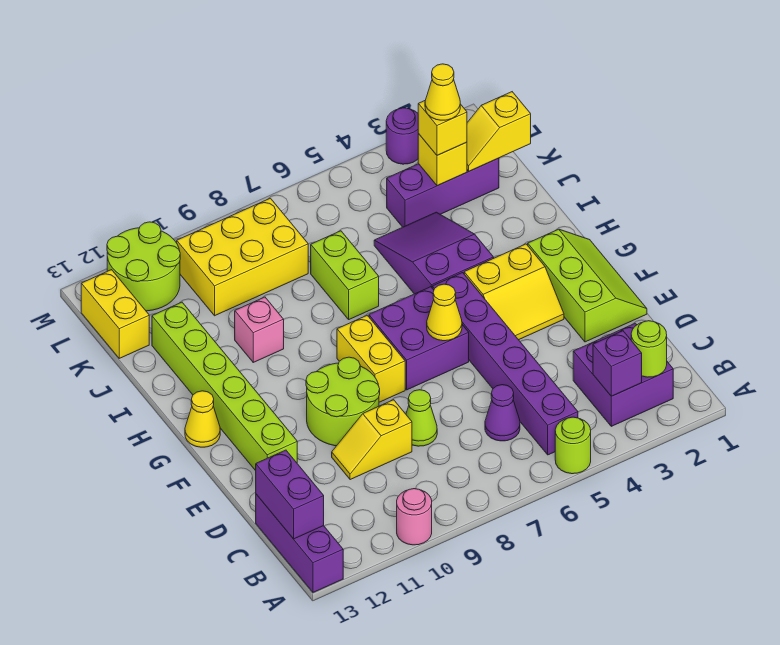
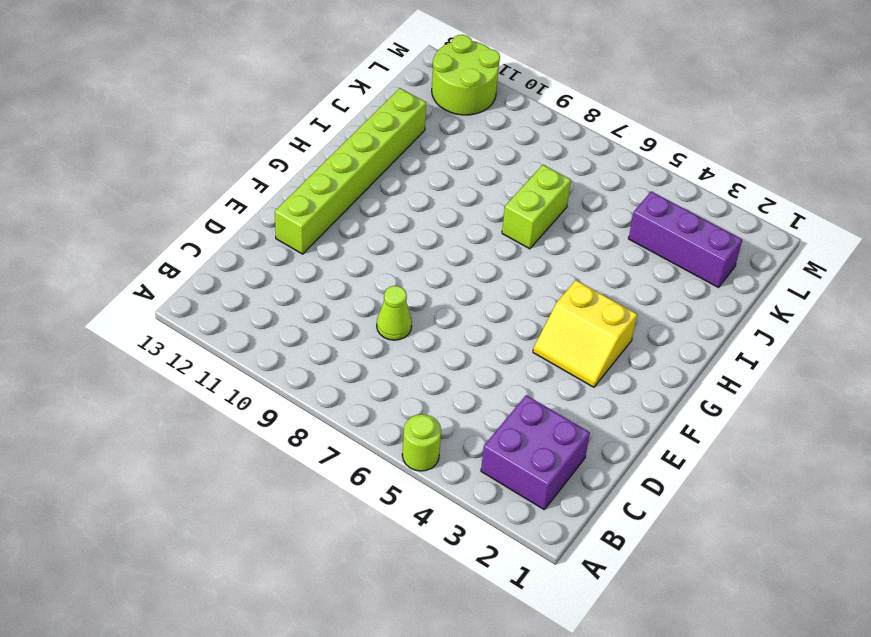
none -> pink round brick A10 level 1
none -> purple brick A13:C13 level 1
none -> purple brick B5:G5 level 1
none -> purple cone C6 level 1

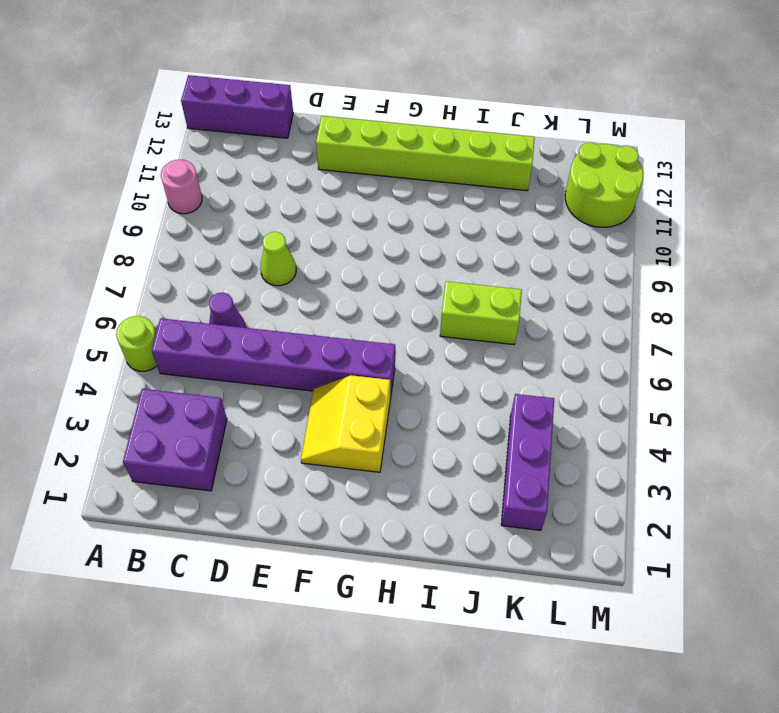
none -> yellow slope D9:D10 level 1 top 9
none -> lime slope E1:G2 level 1 top 2
none -> lime round brick E9:F10 level 1
none -> purple brick F6:G7 level 1

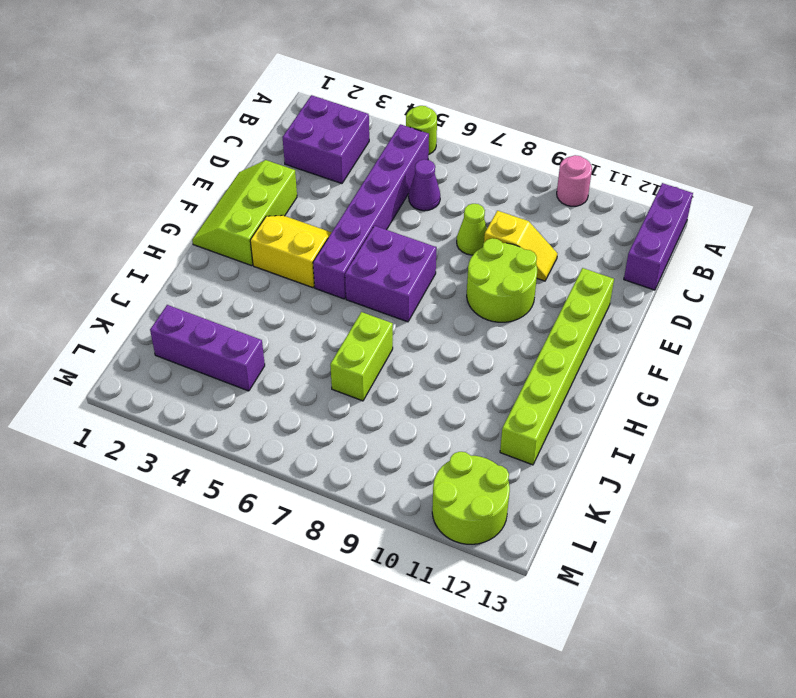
none -> yellow brick F8:G8 level 1
none -> yellow cone G13 level 1
none -> purple slope H4:J5 level 1 top H
none -> pink brick I10 level 1

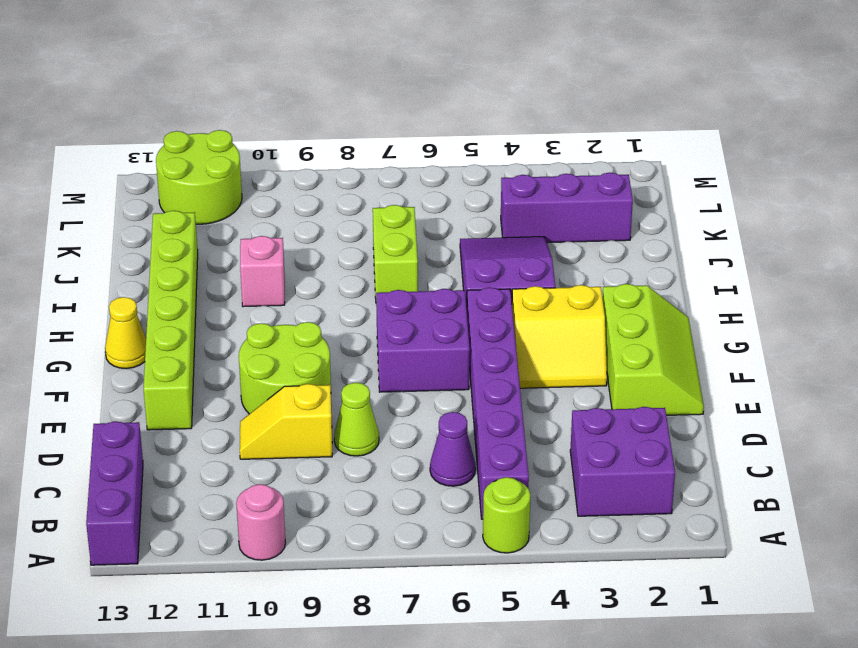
none -> yellow brick F8:G8 level 1
none -> yellow brick K8:L10 level 1
none -> yellow brick K13:L13 level 1
none -> purple round brick M3 level 1

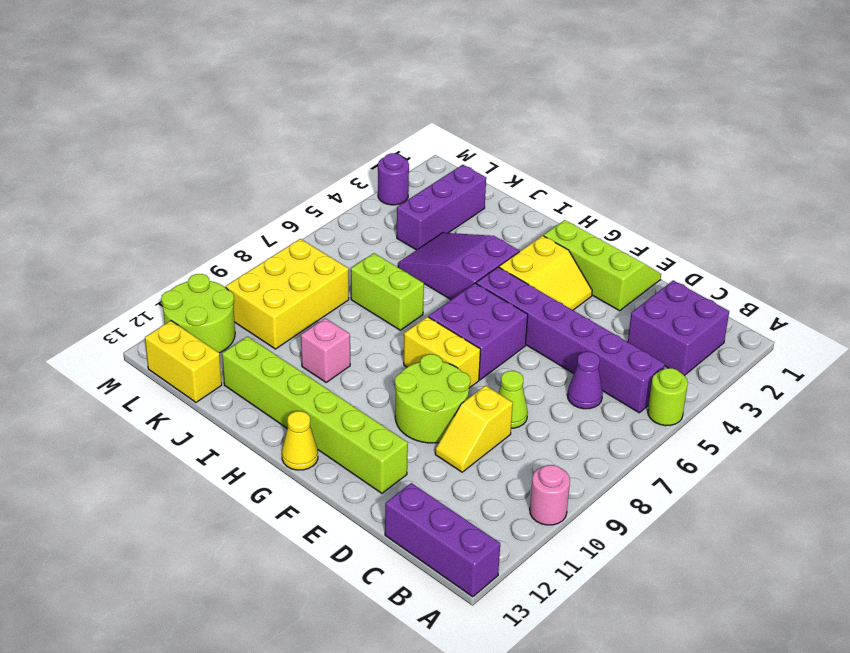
none -> lime round brick B2 level 2
none -> purple brick B3 level 2
none -> purple brick B13:C13 level 2
none -> yellow cone F6 level 2

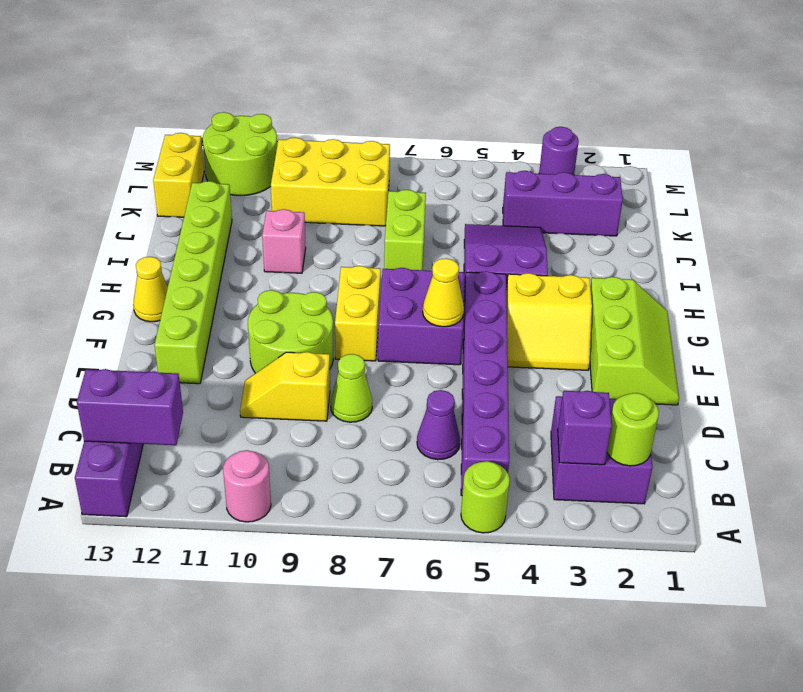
purple brick B12:B13 level 2 -> purple brick B13:C13 level 2
none -> yellow slope K1:K2 level 2 top 1
none -> yellow brick K3 level 2
none -> yellow brick K3 level 3
none -> yellow cone K3 level 4

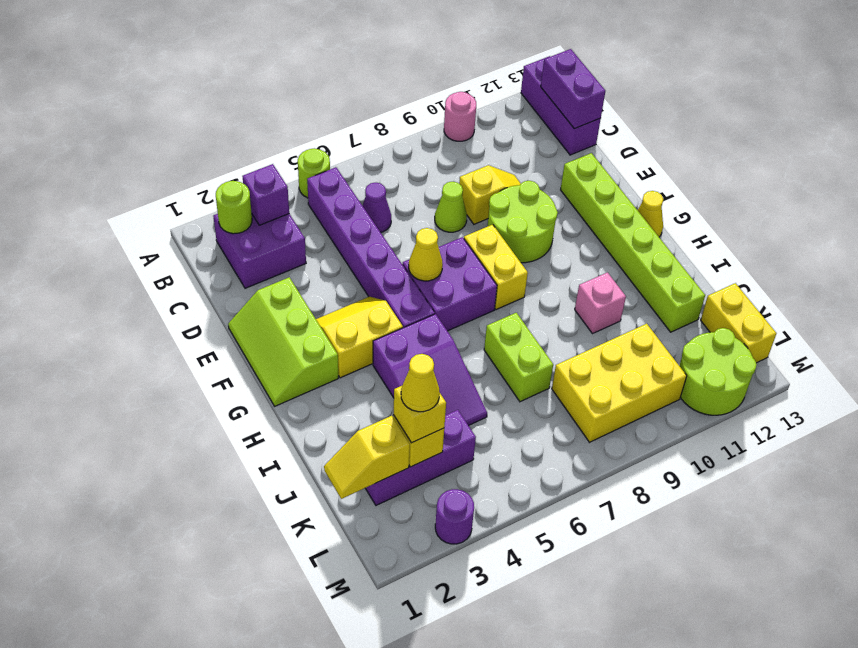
yellow slope K1:K2 level 2 top 2 -> yellow slope K1:K2 level 2 top 1

